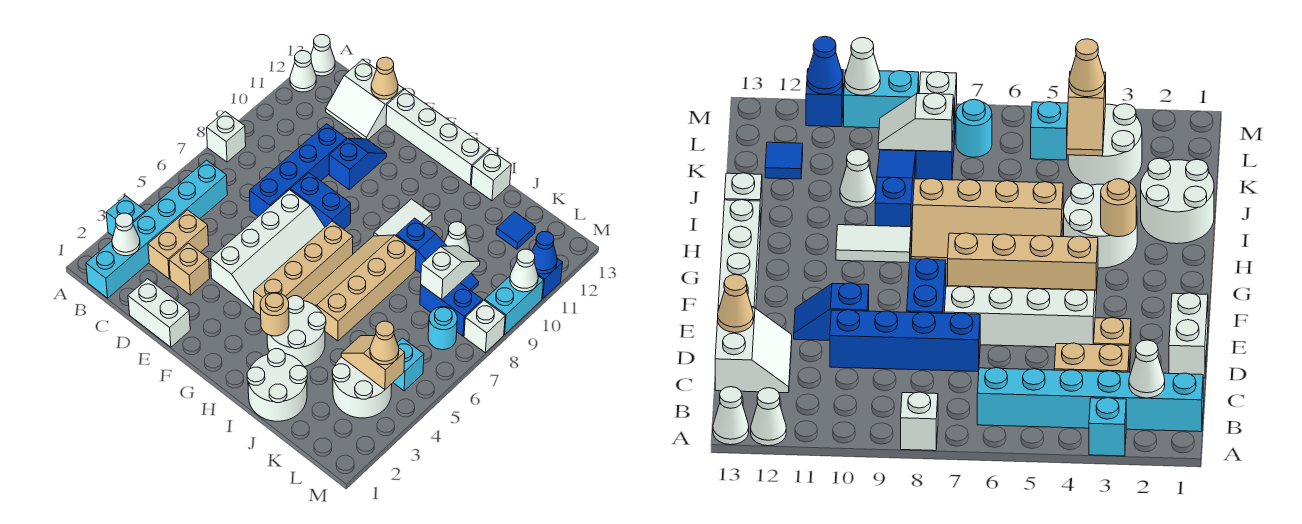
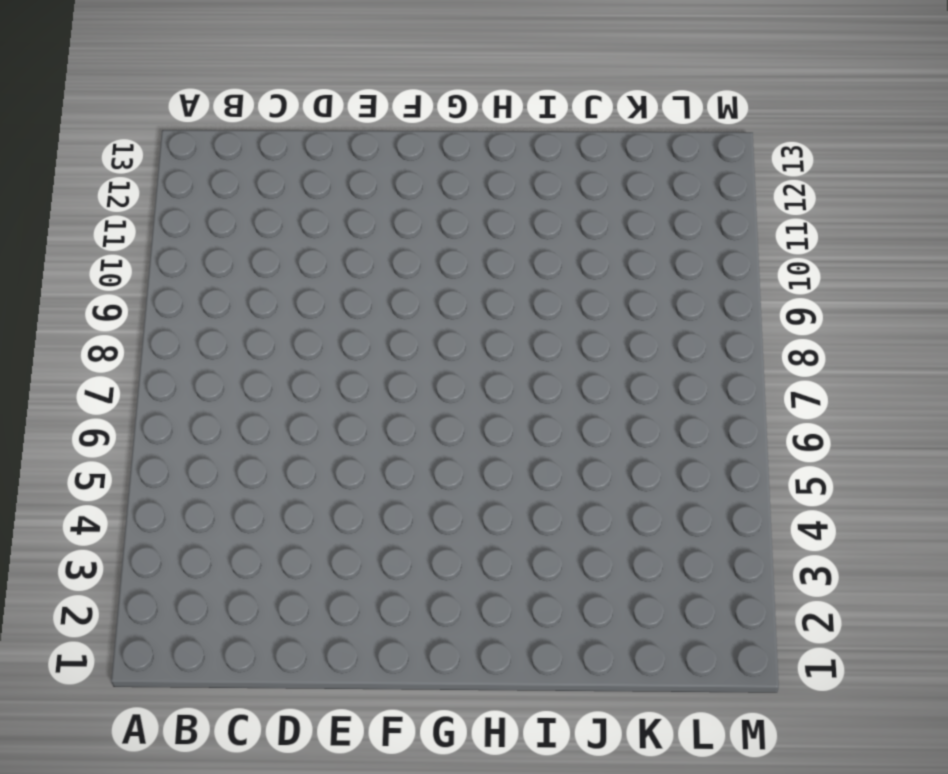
none -> cyan brick A3 level 1
none -> white brick A8 level 1
none -> white cone A12 level 1
none -> white cone A13 level 1

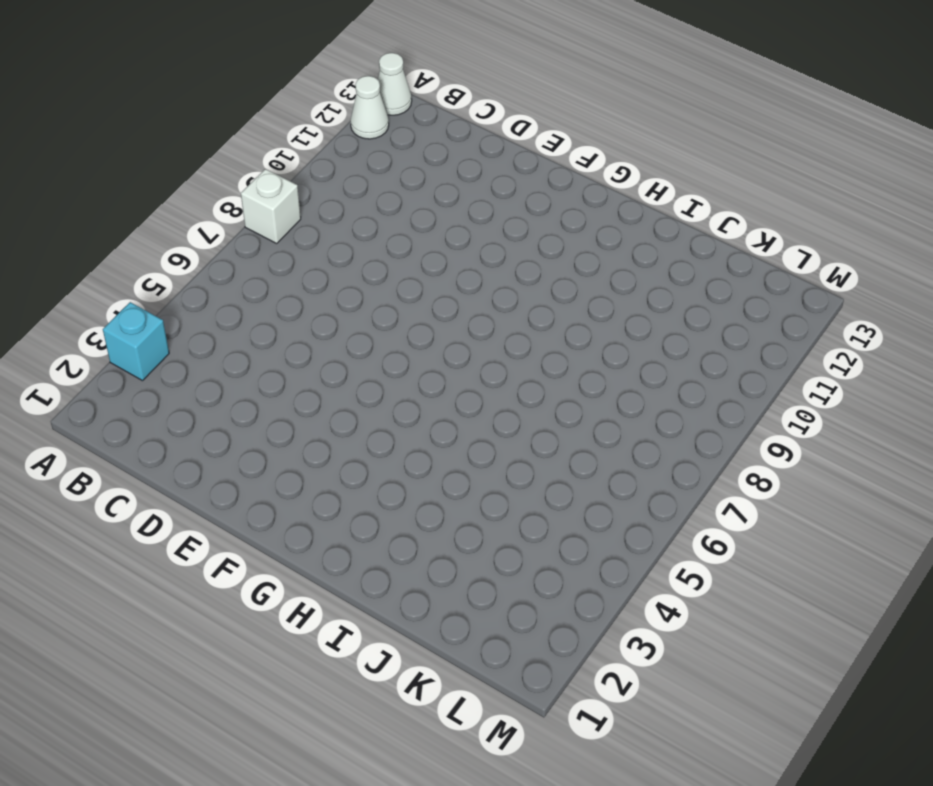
none -> cyan brick B1:B6 level 1
none -> tan brick C3:C4 level 1
none -> white slope C12:D13 level 1 top 13
none -> white brick D1:E1 level 1

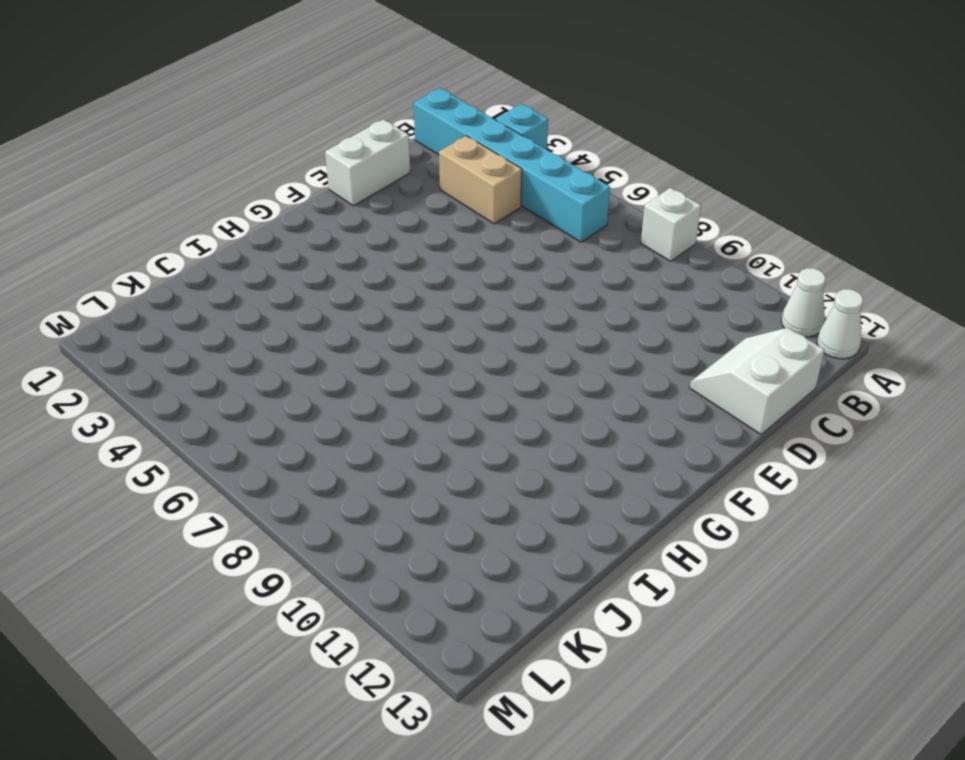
none -> tan brick D3 level 1
none -> blue brick D7:D10 level 1
none -> white slope E4:F7 level 1 top E
none -> blue brick E8:F8 level 1

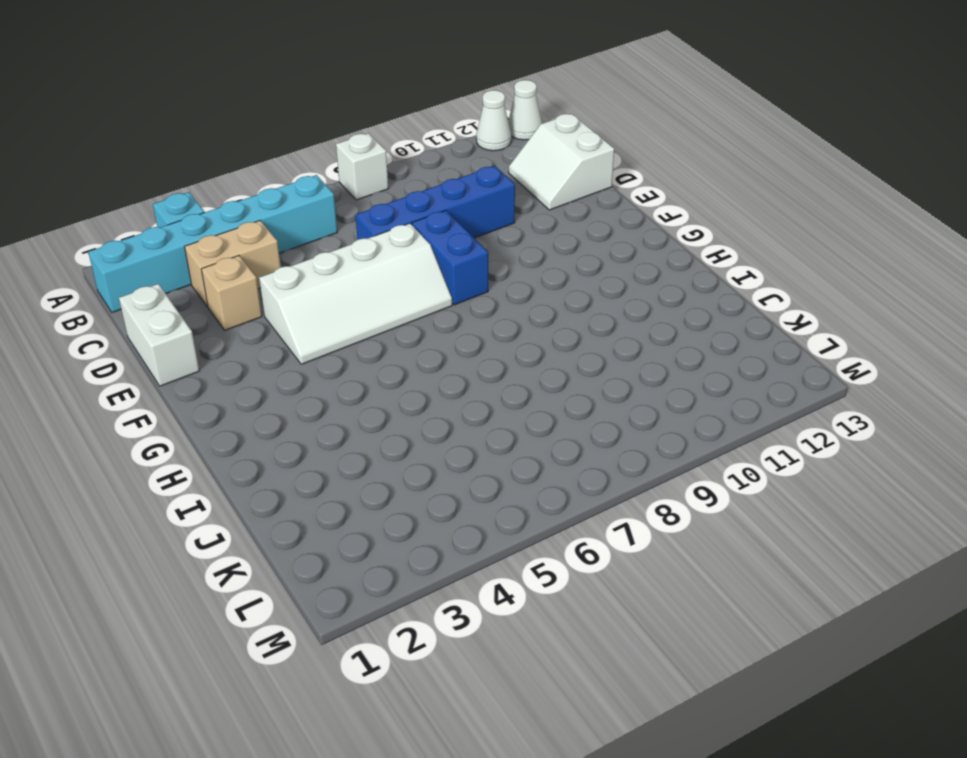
none -> blue slope E10:E11 level 1 top 10
none -> white brick E13:H13 level 1
none -> tan brick G4:G7 level 1
none -> white round brick H3:I4 level 1

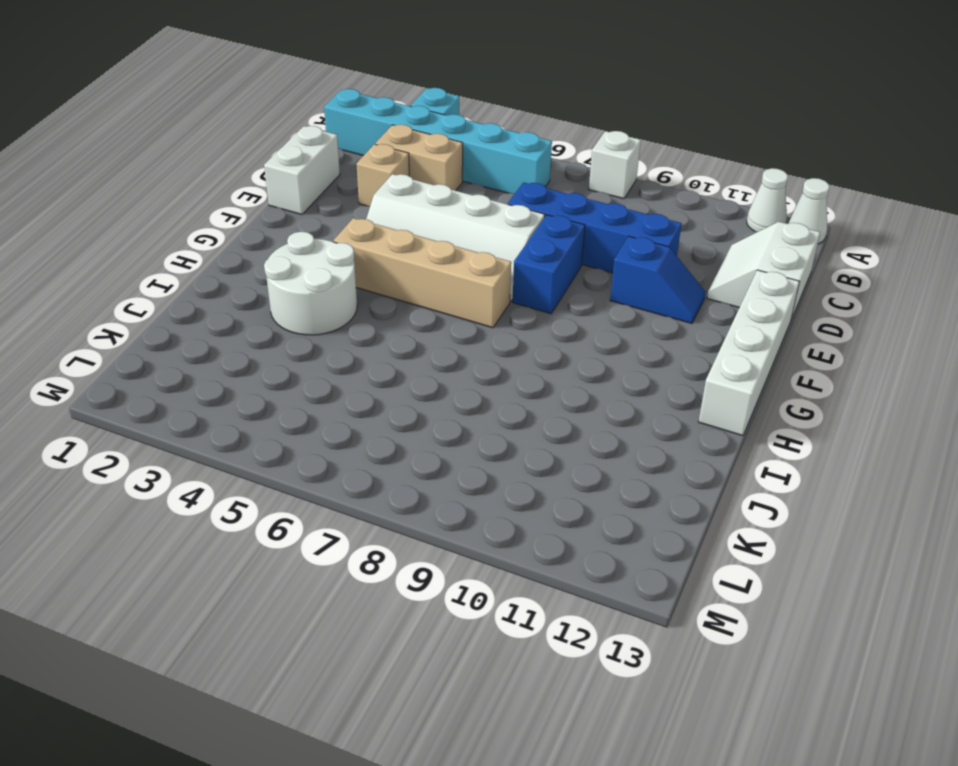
none -> tan slope H5:I8 level 1 top I
none -> white tile H9:H10 level 1
none -> white round brick I1:J2 level 1
none -> blue slope I9:K9 level 1 top I

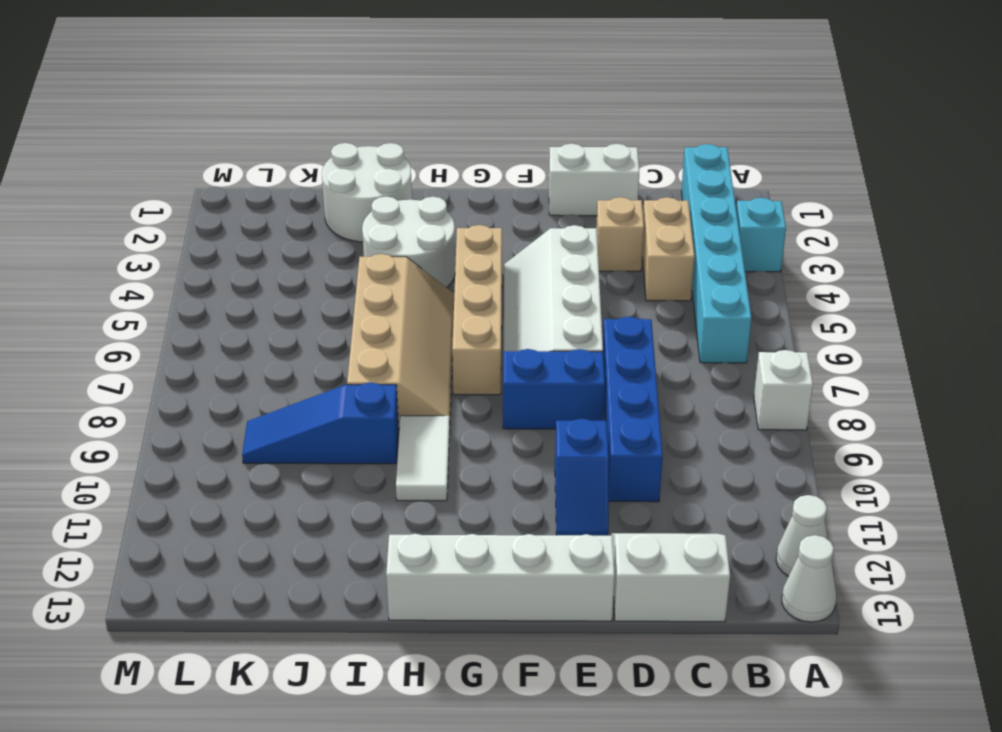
none -> white brick I13 level 1
none -> white cone J10 level 1
none -> white round brick K3:L4 level 1
none -> blue brick K8:L8 level 1

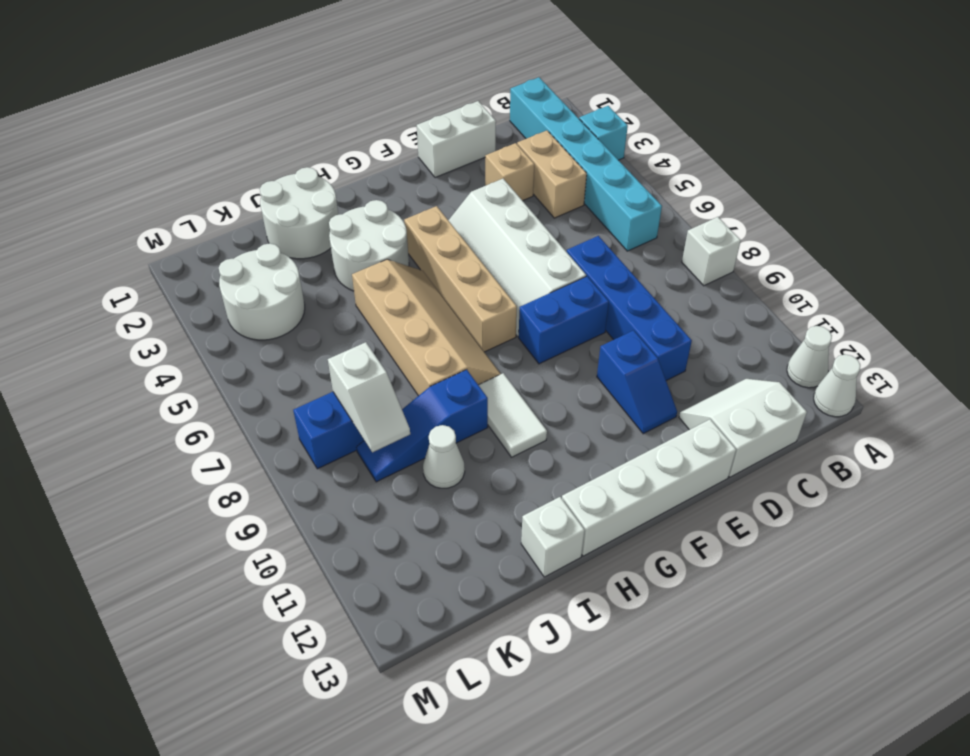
none -> blue tile K12 level 1
none -> cyan brick L5 level 1
none -> cyan round brick L7 level 1
none -> white brick M8 level 1

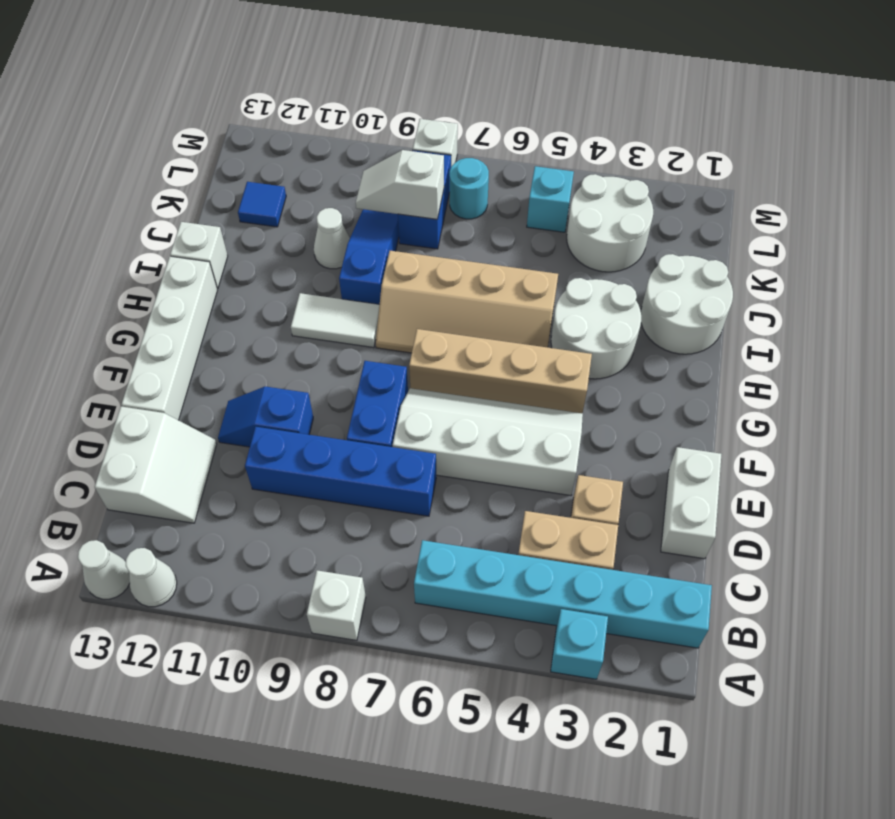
none -> cyan brick M9:M10 level 1
none -> blue brick M11 level 1
none -> white cone B2 level 2
none -> tan cone D13 level 2

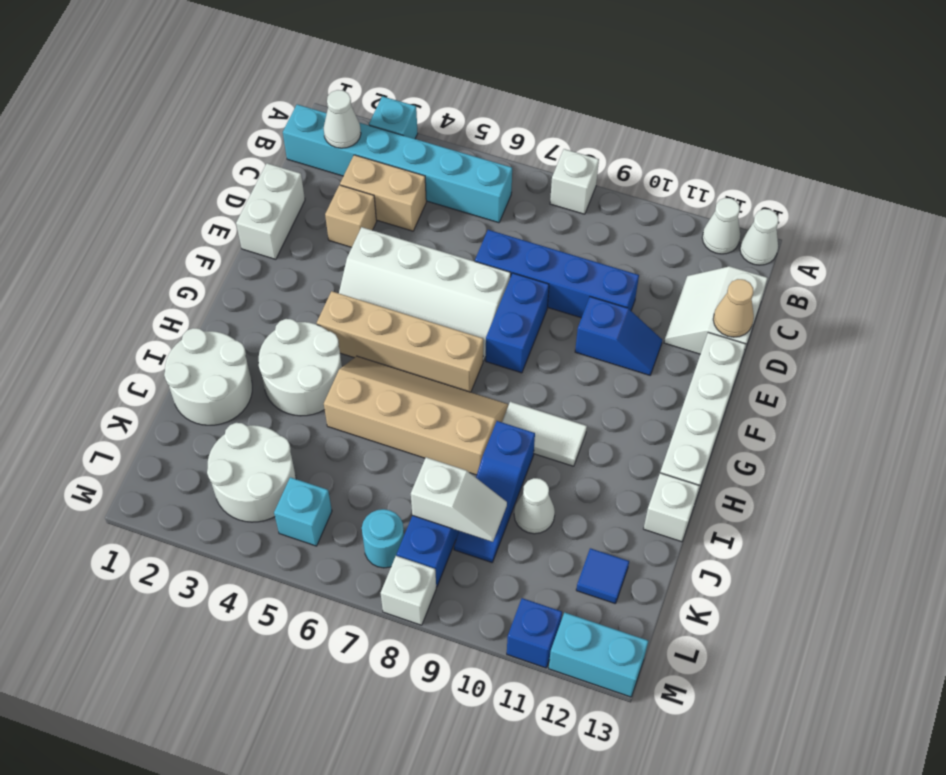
cyan brick M12:M13 level 1 -> cyan brick M9:M10 level 1
none -> tan round brick H3 level 2
none -> tan slope K4:L4 level 2 top L
none -> white cone M10 level 2
none -> blue cone M11 level 2

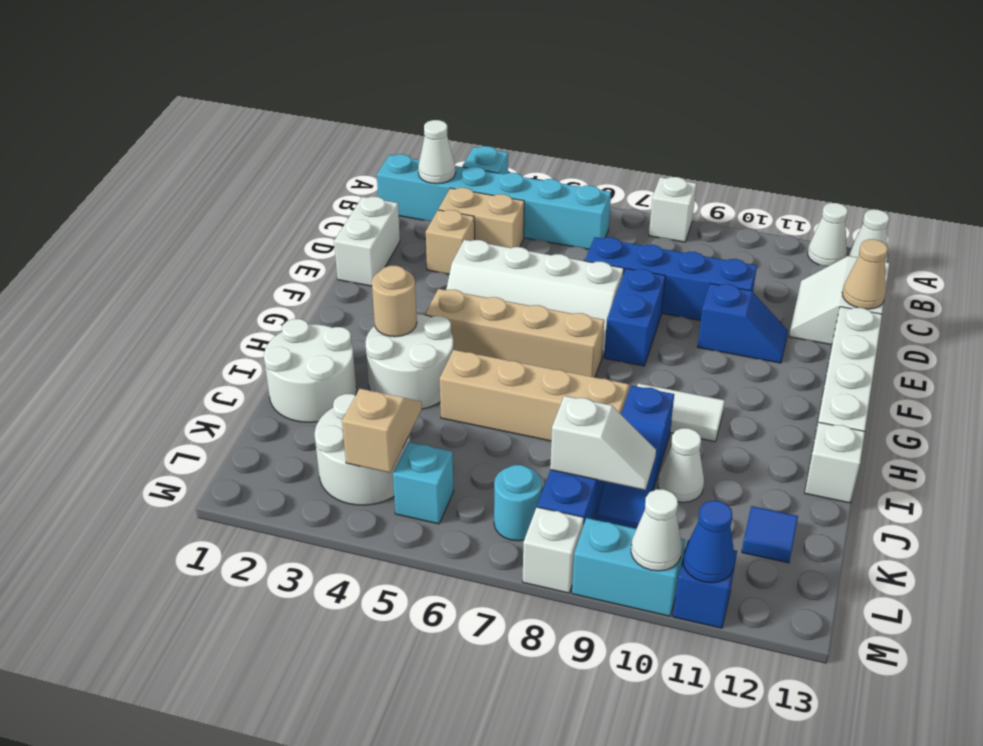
none -> tan cone L4 level 3

